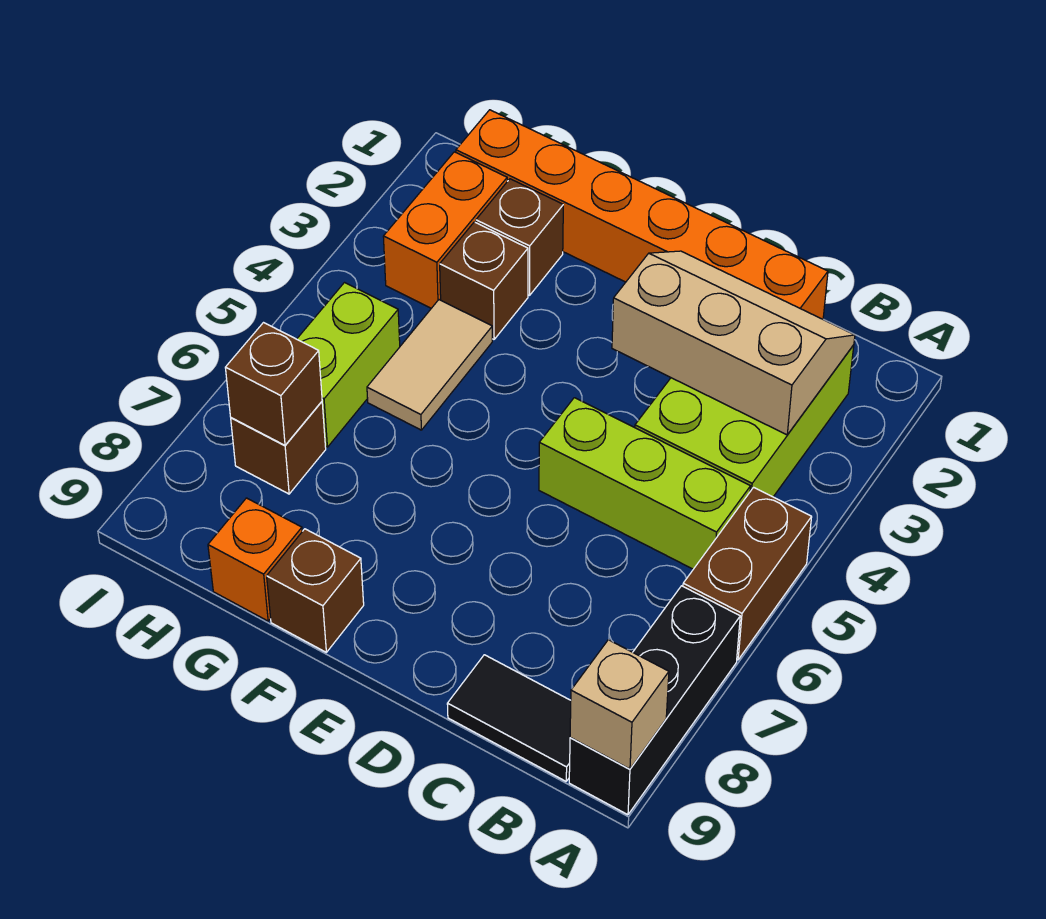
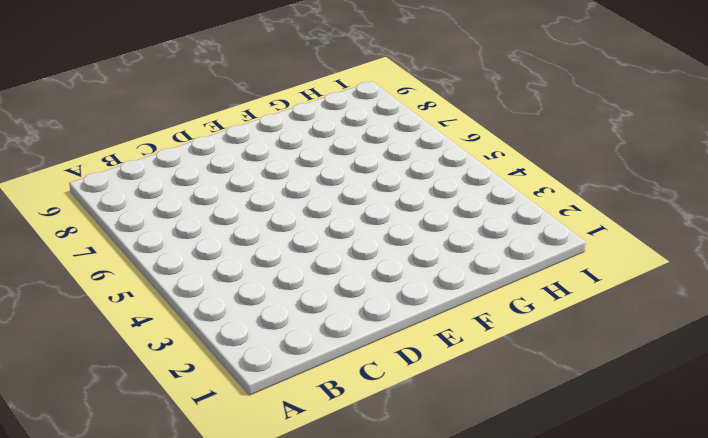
none -> brown brick A5:A6 level 1
none -> black brick A7:A9 level 1
none -> lime brick B2:C4 level 1

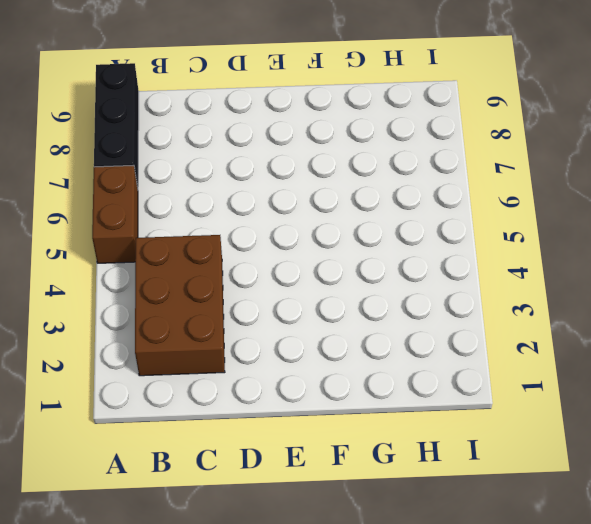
brown brick B2:C4 level 1 -> lime brick B2:C4 level 1
none -> lime brick B5:D5 level 1
none -> black tile B9:C9 level 1
none -> orange brick C1:H1 level 1

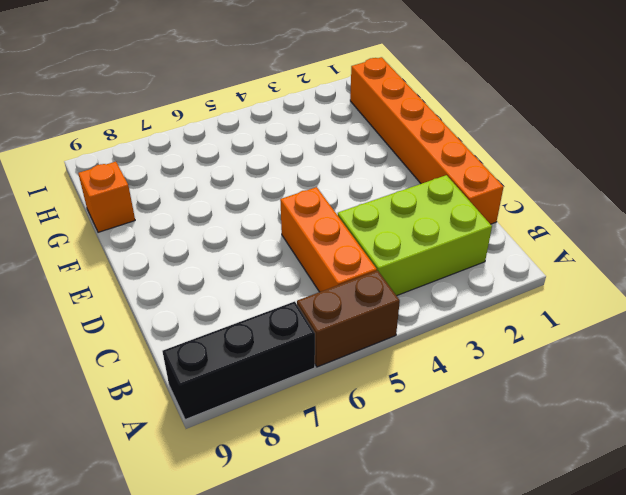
orange brick B5:D5 level 1 -> lime brick B5:D5 level 1
none -> black tile B9:C9 level 1
none -> brown brick F9 level 1
none -> brown brick G2 level 1

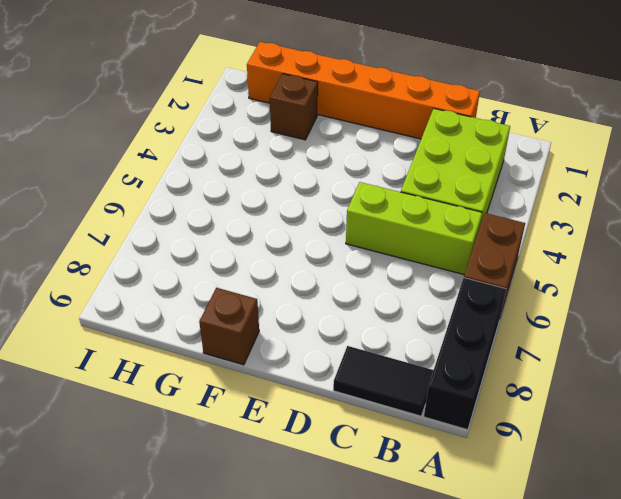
none -> brown brick G3 level 1
none -> tan tile G4:G5 level 1
none -> orange brick G9 level 1

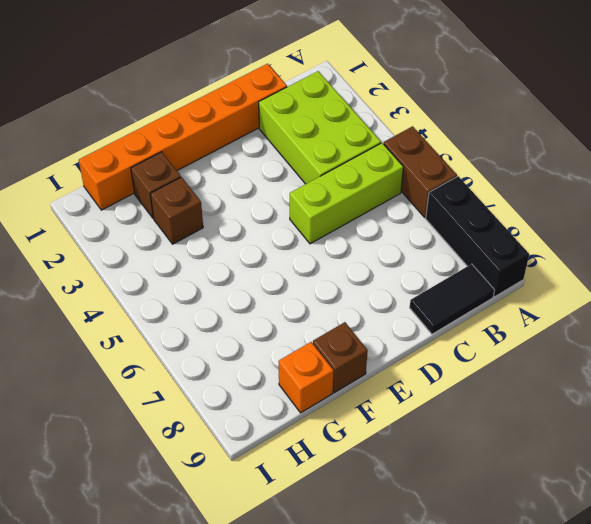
none -> tan tile G4:G5 level 1
none -> orange brick H2:H3 level 1
none -> lime brick H5:H6 level 1

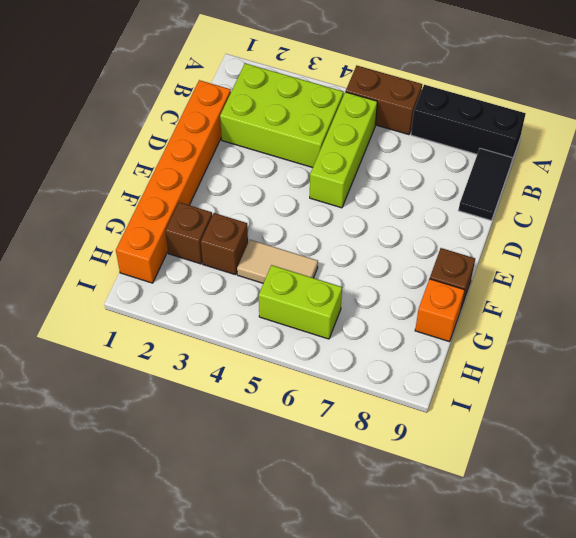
none -> orange brick H2:H3 level 1
none -> brown brick H7 level 1
none -> tan brick A9 level 2

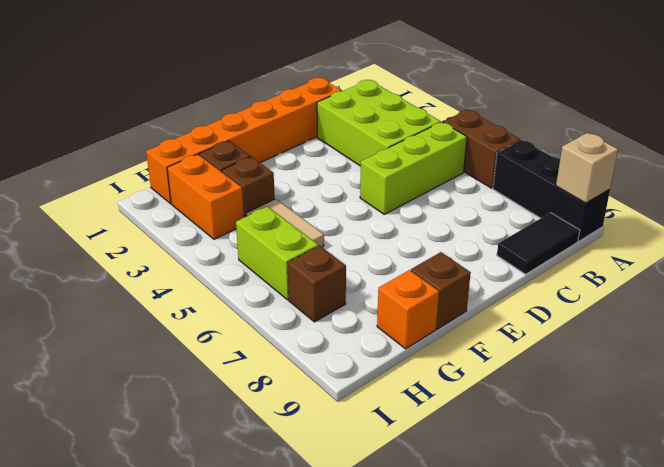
none -> tan slope B2:D3 level 2 top 3
none -> brown brick H7 level 2

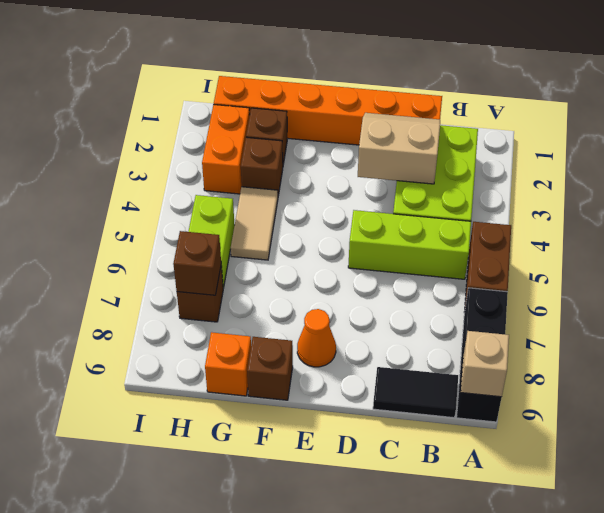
tan slope C2:D3 level 2 top 3 -> tan slope B2:D3 level 2 top 3
orange cone E8 level 1 -> none

